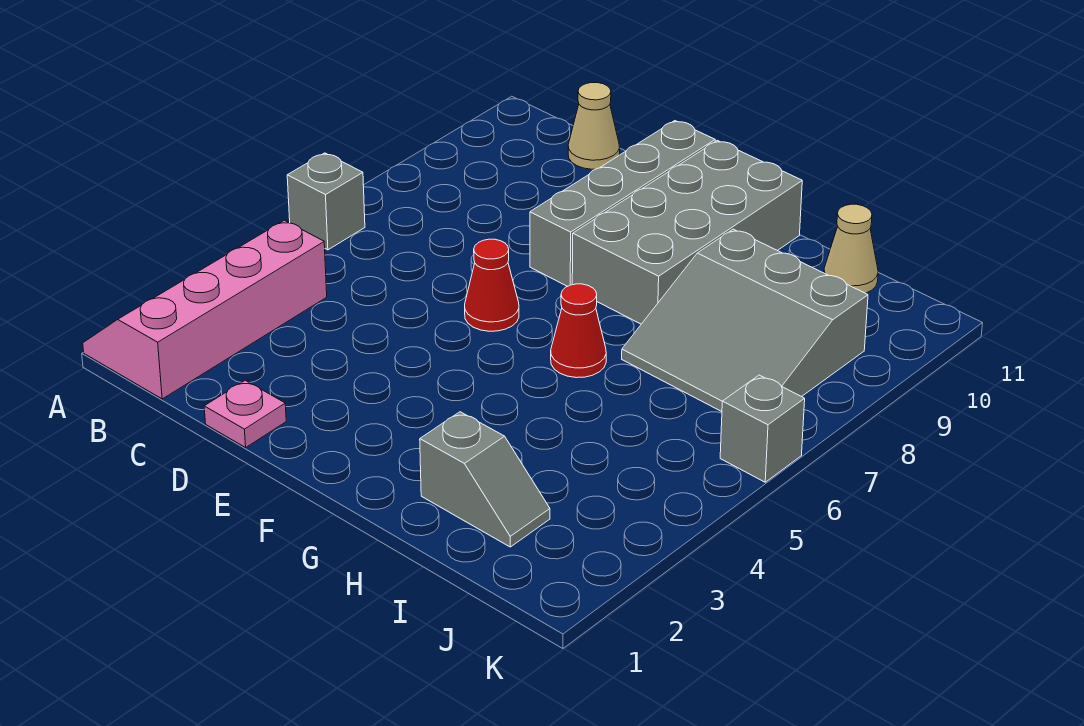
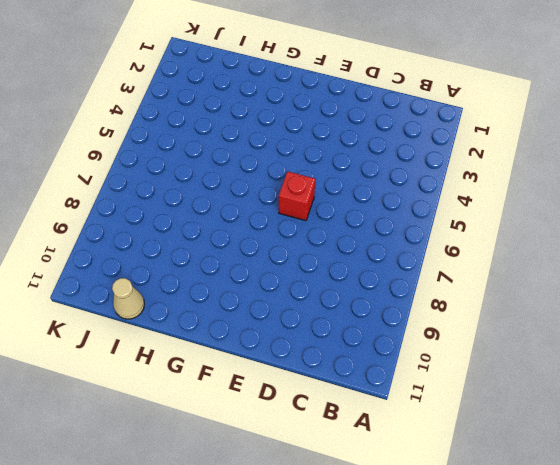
red brick E6 level 1 -> red cone E6 level 1
none -> pink slope A1:B4 level 1 top B
none -> grey brick A6 level 1
none -> tan cone C11 level 1

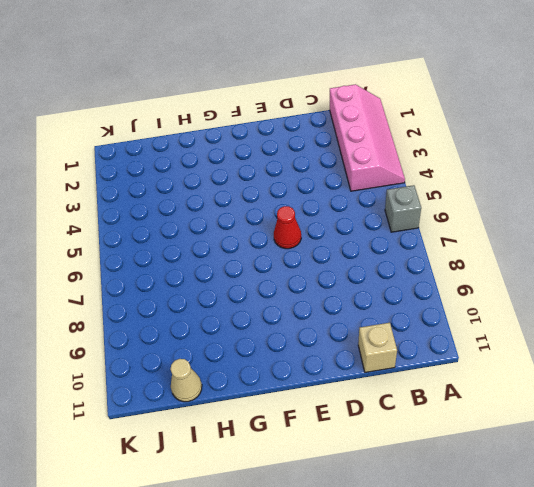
tan brick C11 level 1 -> tan cone C11 level 1
none -> pink plate D1 level 1
none -> grey brick E8:E11 level 1
none -> grey brick F8:G11 level 1

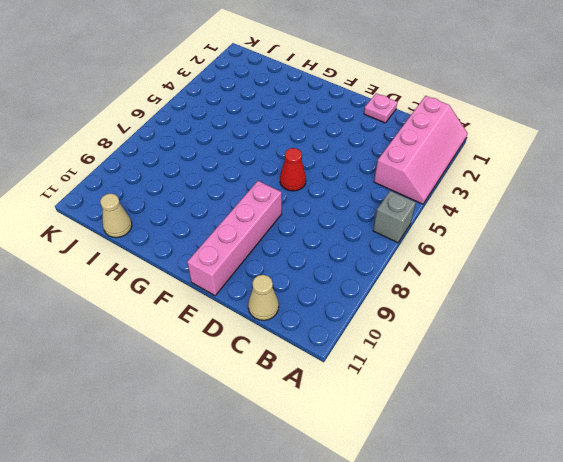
pink brick E8:E11 level 1 -> grey brick E8:E11 level 1
none -> grey brick F8:G11 level 1
none -> red cone G6 level 1
none -> grey slope H2:I2 level 1 top H

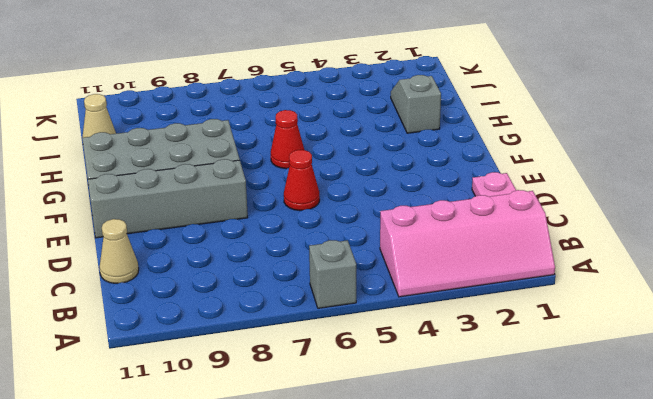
none -> grey slope H7:J9 level 1 top 9
none -> grey brick K6 level 1

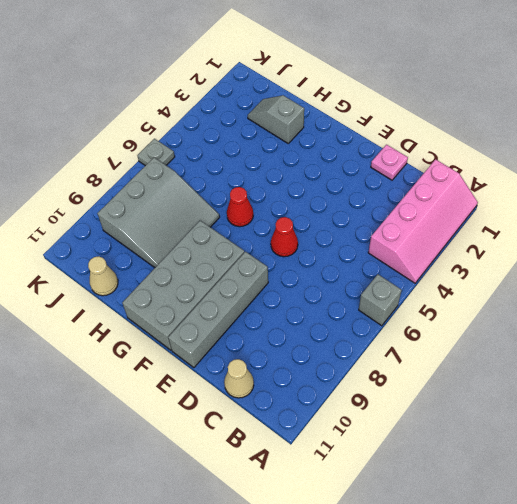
grey slope H7:J9 level 1 top J -> grey slope H7:J9 level 1 top 9
grey plate K6 level 1 -> grey brick K6 level 1

